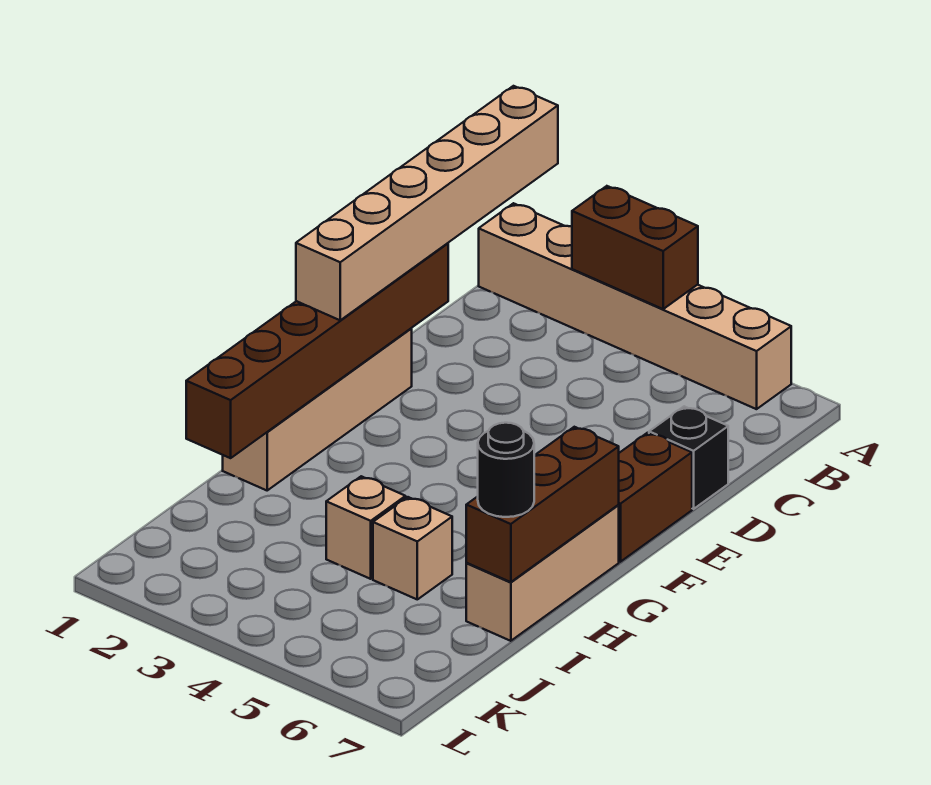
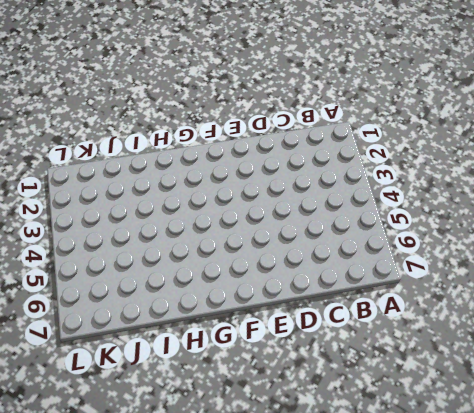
none -> tan brick A1:A6 level 1
none -> black brick D7 level 1
none -> tan brick E1:H1 level 1

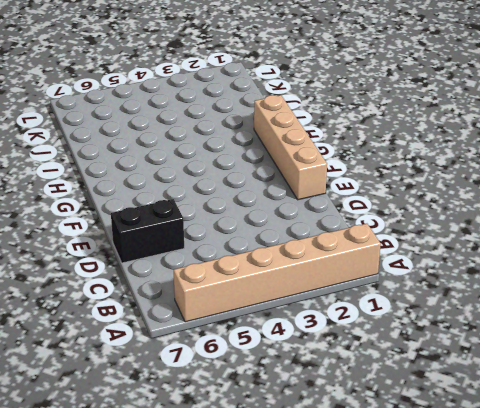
black brick D6:D7 level 1 -> black brick D7 level 1
none -> brown brick E7:F7 level 1
none -> tan brick G7:I7 level 1
none -> tan brick I4 level 1

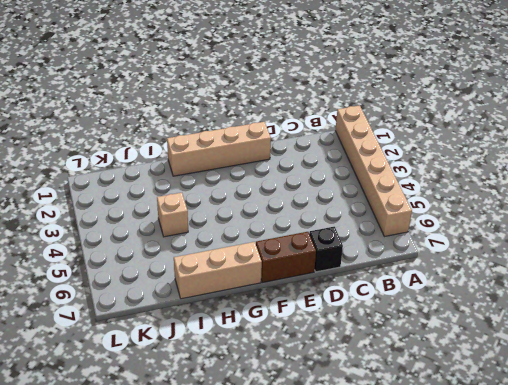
none -> tan brick I5 level 1
none -> brown brick A3:A4 level 2
none -> brown brick D1:I1 level 2

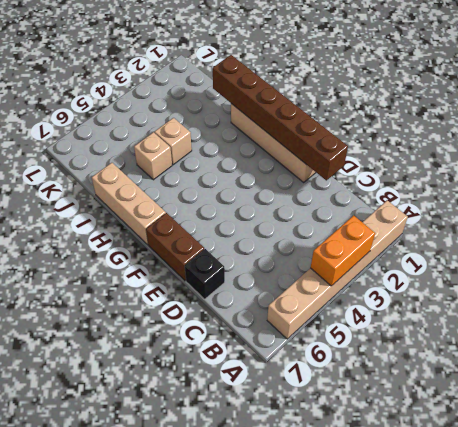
orange brick A3:A4 level 2 -> brown brick A3:A4 level 2
none -> brown brick G7:I7 level 2
none -> tan brick A1:F1 level 3
none -> black round brick I7 level 3

